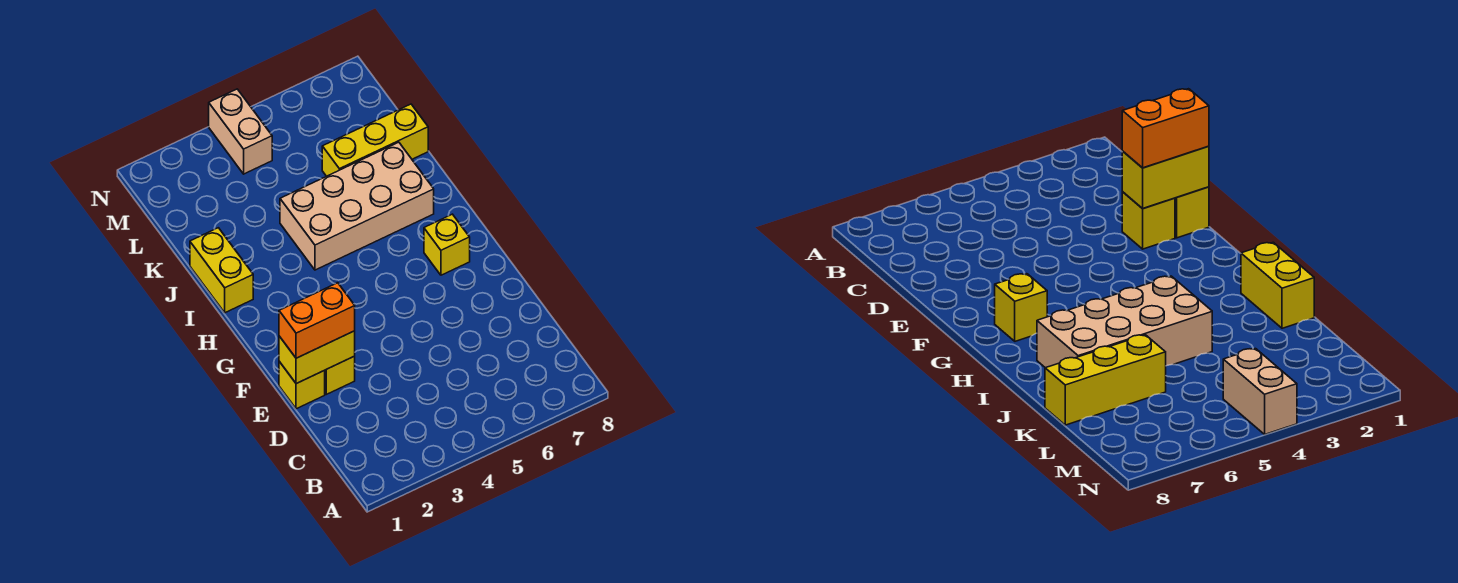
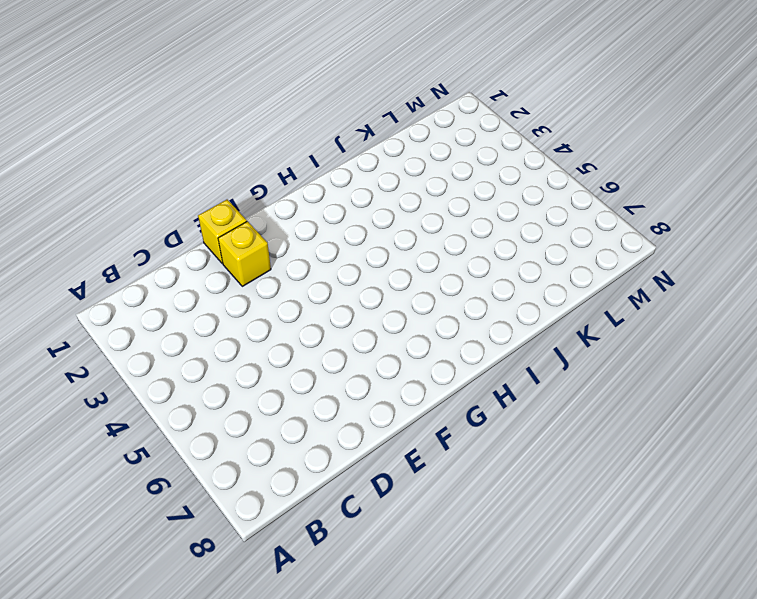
none -> yellow brick G7 level 1
none -> yellow brick I1:J1 level 1

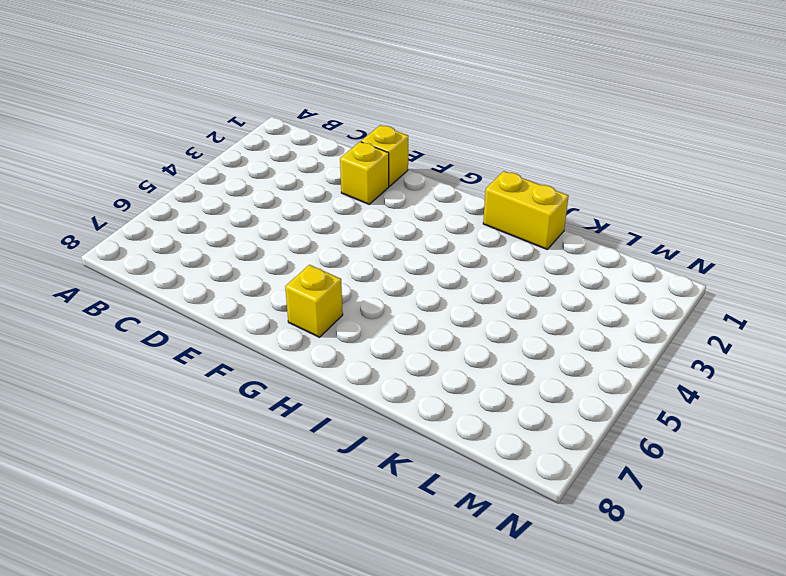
none -> tan brick I4:J7 level 1
none -> yellow brick K6:K8 level 1

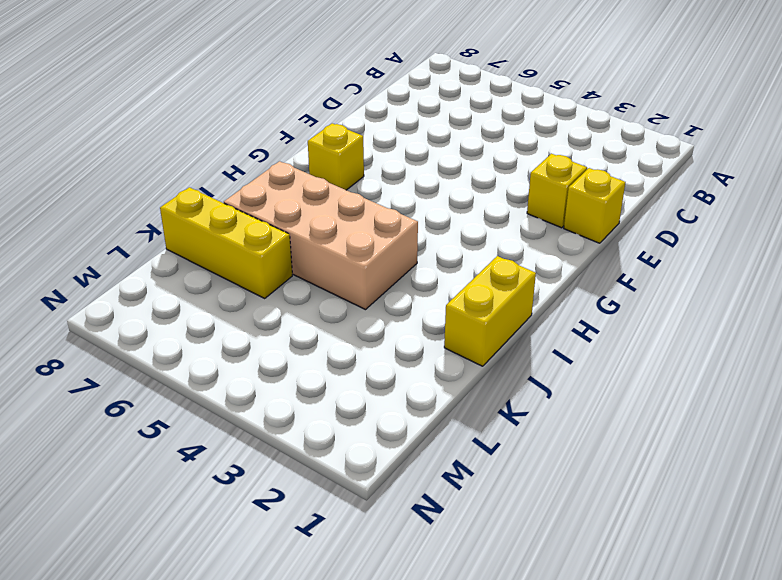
none -> tan brick M4:N4 level 1
none -> yellow brick E1:E2 level 2

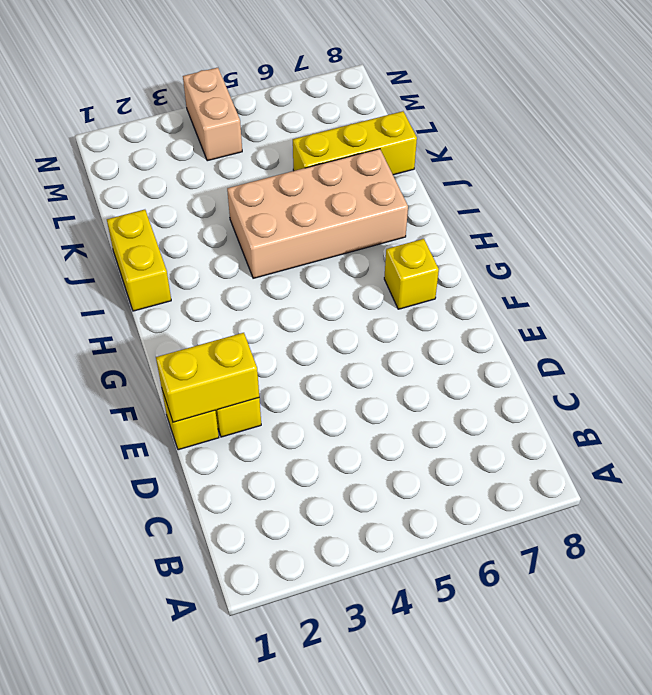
none -> orange brick E1:E2 level 3

